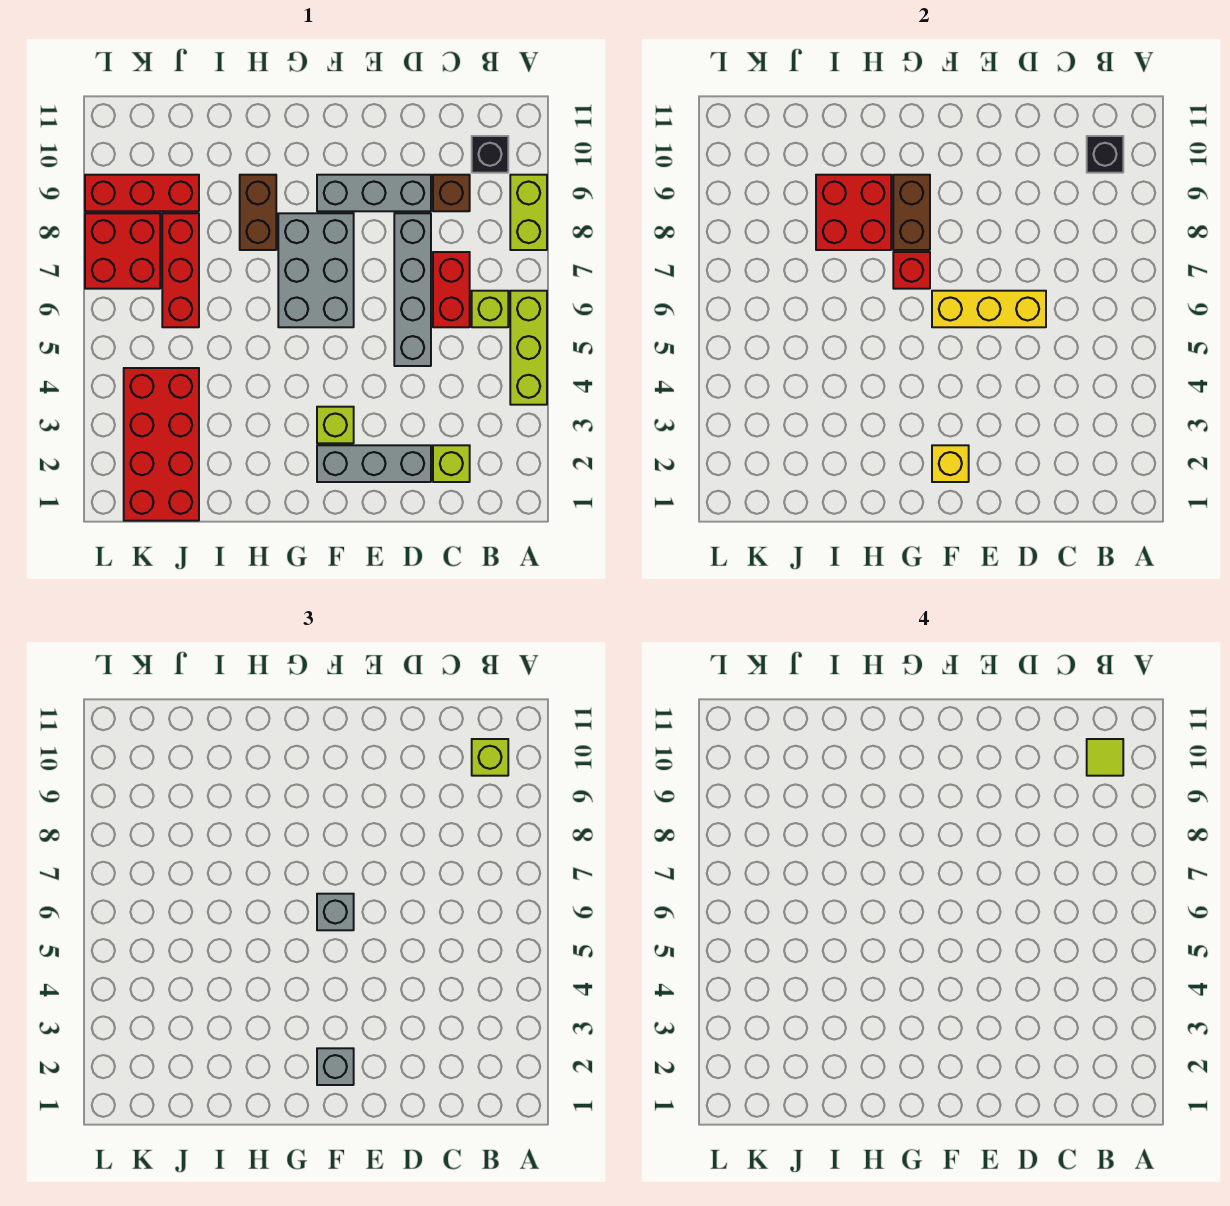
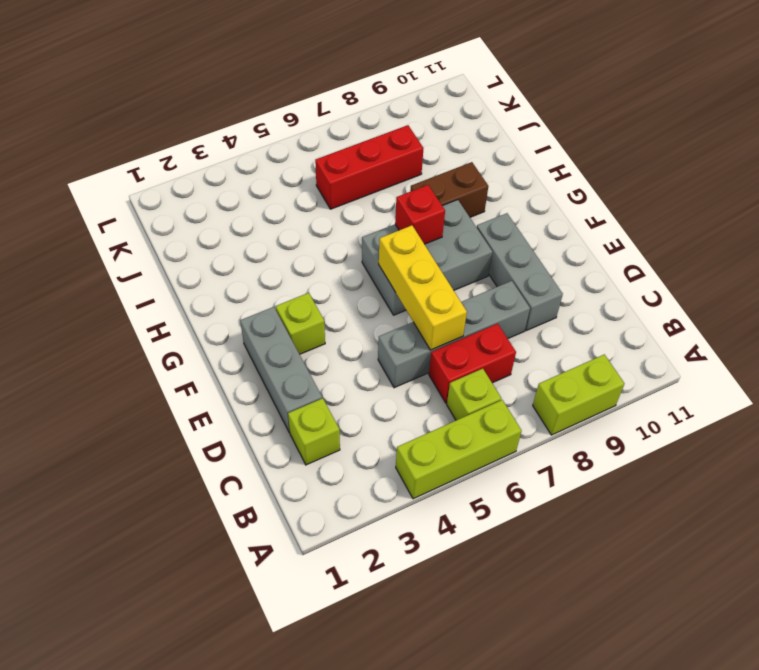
none -> black brick B10 level 1
none -> brown brick C9 level 1
none -> red brick J1:K4 level 1

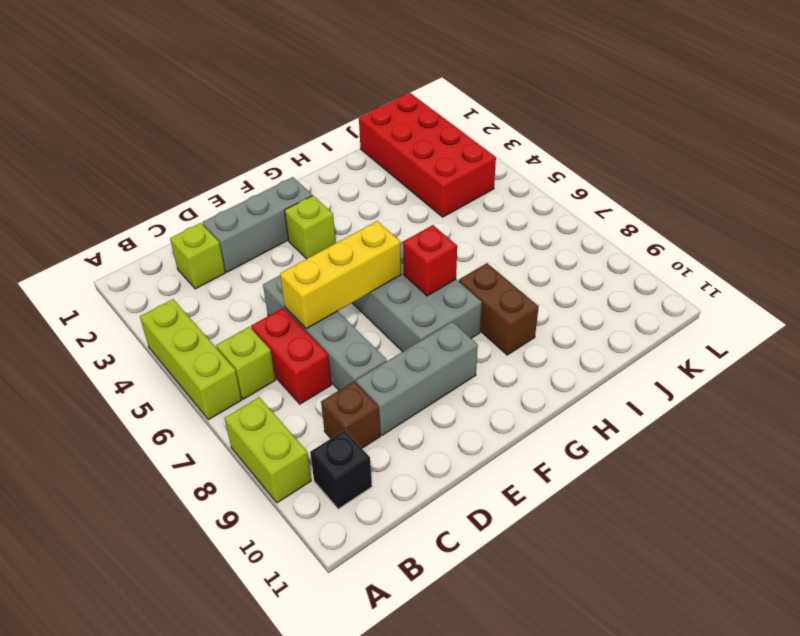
none -> red brick J6:J8 level 1
none -> red brick J9:L9 level 1
none -> red brick K7:L8 level 1

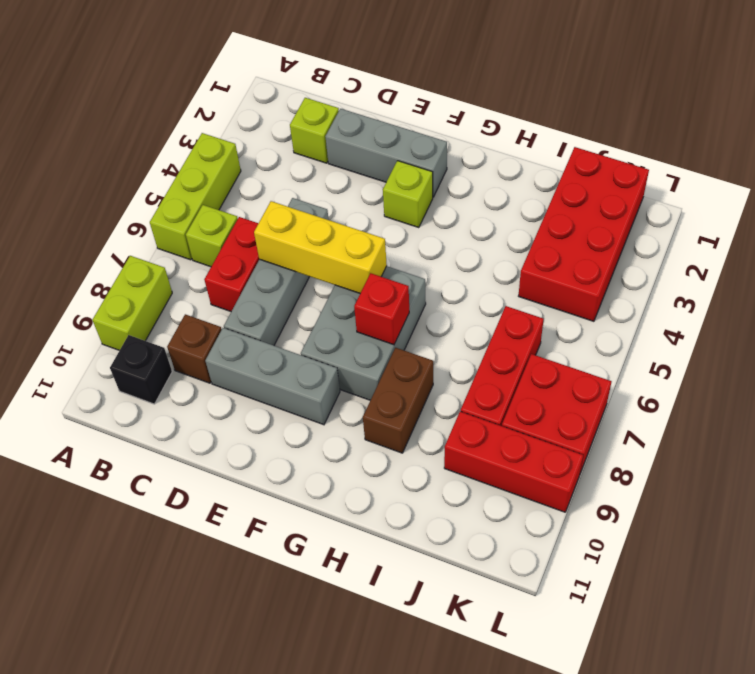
none -> black brick B10 level 2
none -> yellow brick F2 level 2
none -> brown brick G8:G9 level 2

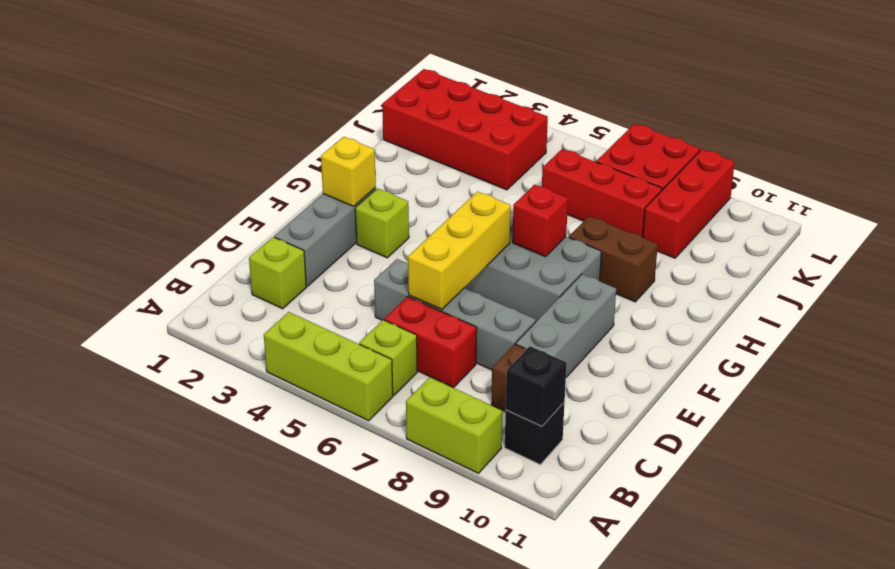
none -> brown brick G8:G9 level 2
none -> red brick H8:I9 level 2
none -> lime brick B10 level 3

